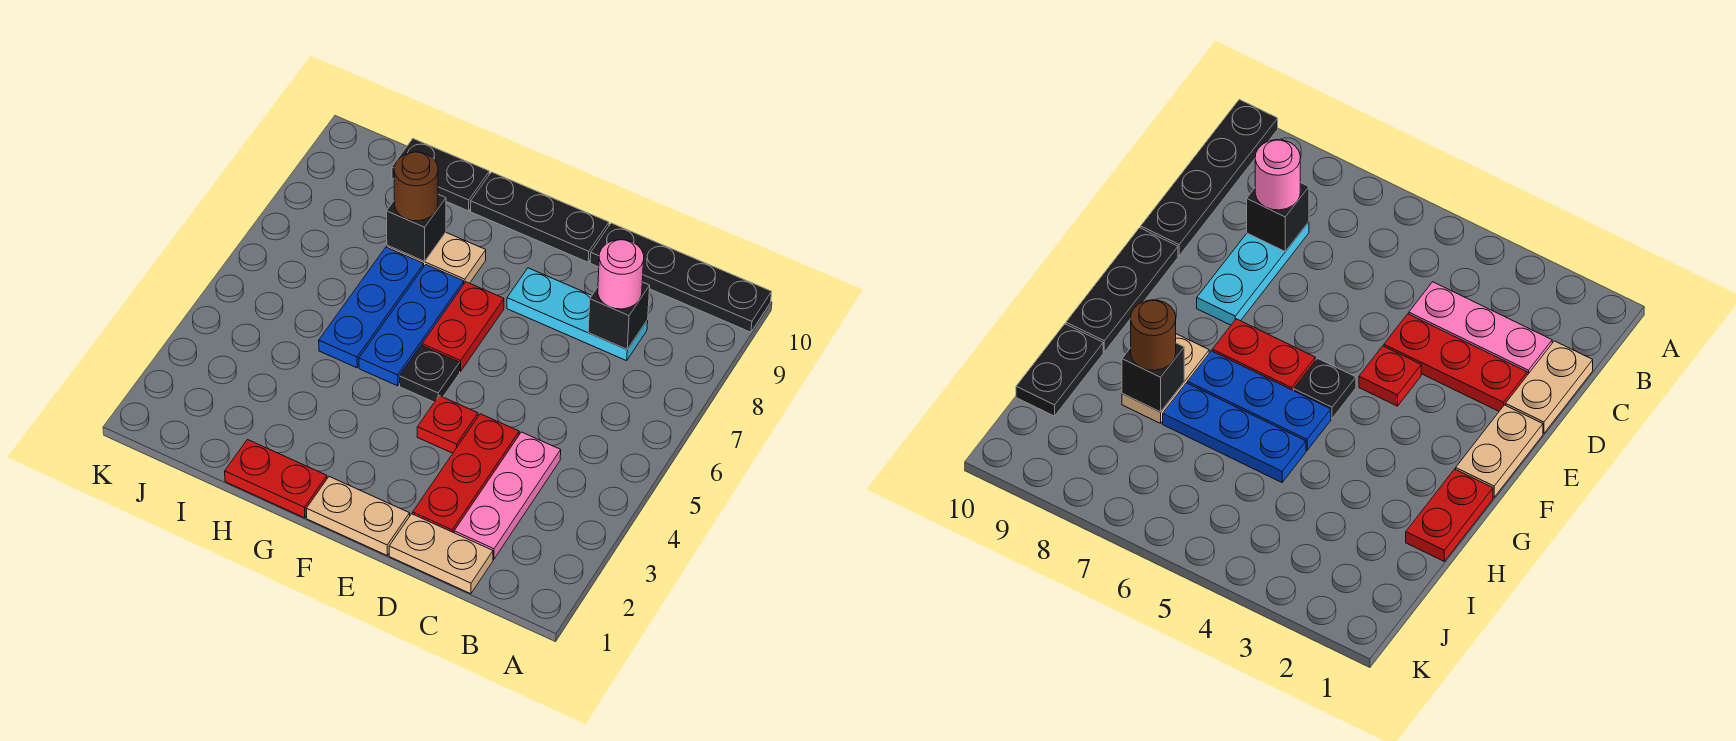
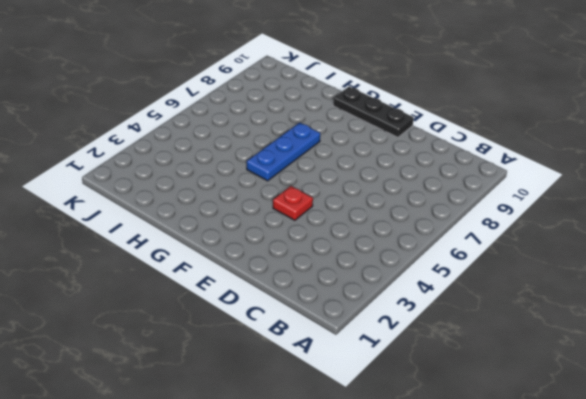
none -> black plate A10:D10 level 1
none -> tan plate C1:D1 level 1
none -> pink plate C2:C4 level 1

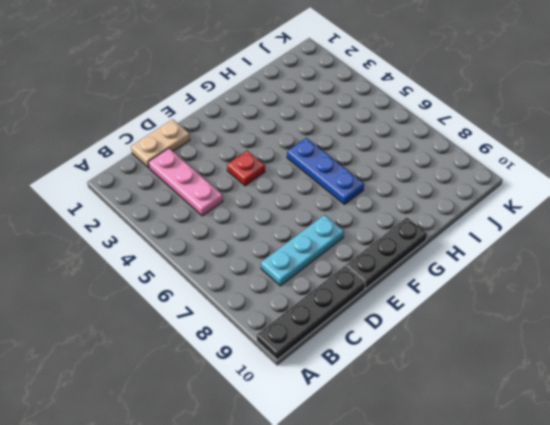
none -> red plate D2:D4 level 1
none -> tan plate E1:F1 level 1
none -> black plate F5 level 1

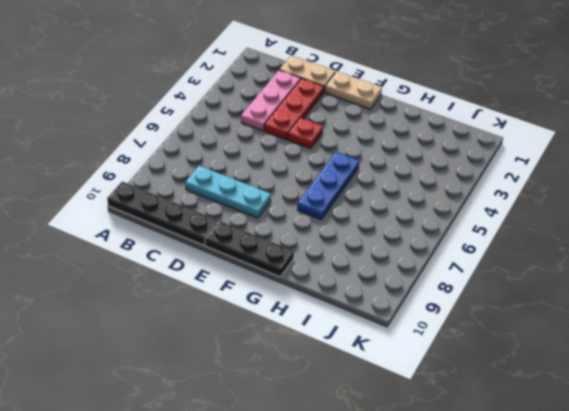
none -> black plate F5 level 1
none -> red plate F6:F7 level 1
none -> red plate G1:H1 level 1

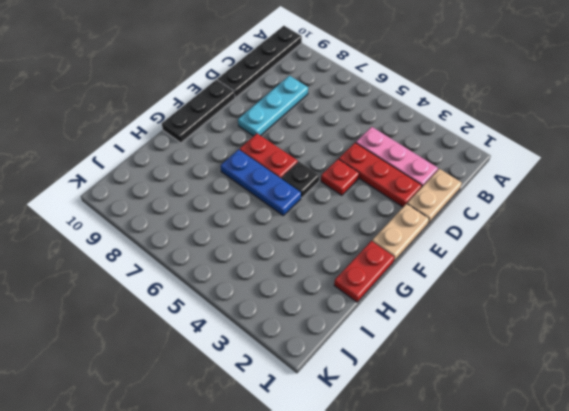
none -> tan plate G8:H8 level 1
none -> blue plate H5:H7 level 1
none -> black plate H10:I10 level 1

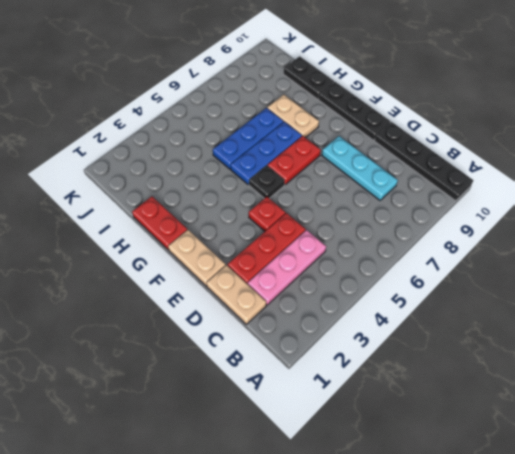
none -> black brick C8 level 2
none -> black brick H8 level 2
none -> pink round brick C8 level 3

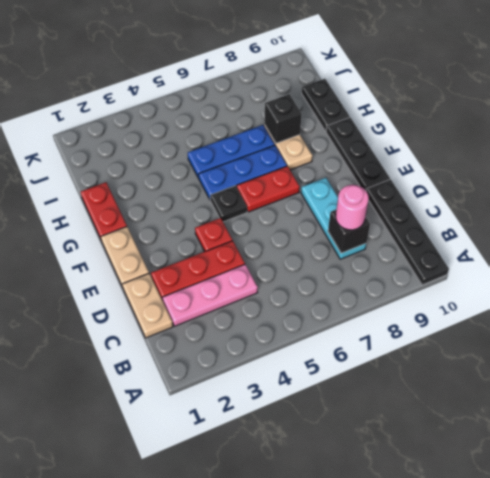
none -> brown round brick H8 level 3

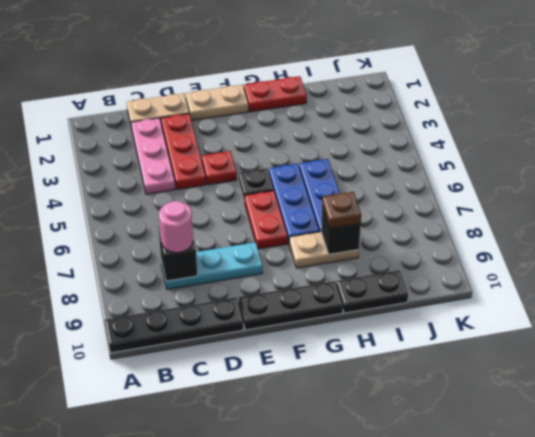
brown plate H8 level 3 -> brown round brick H8 level 3

